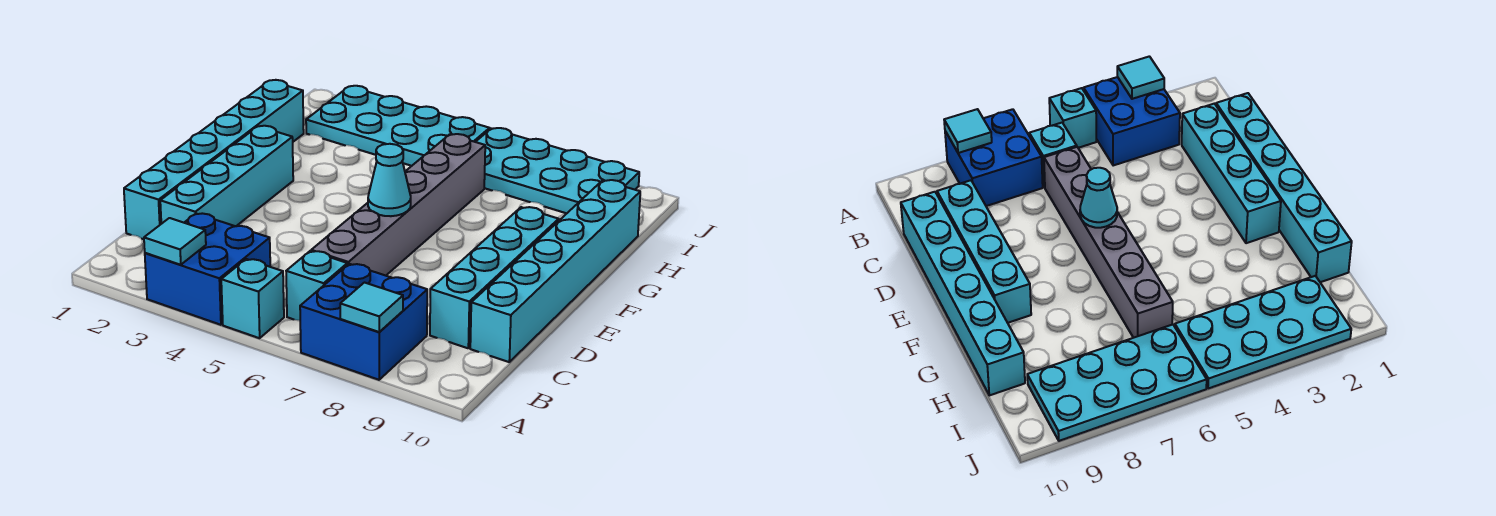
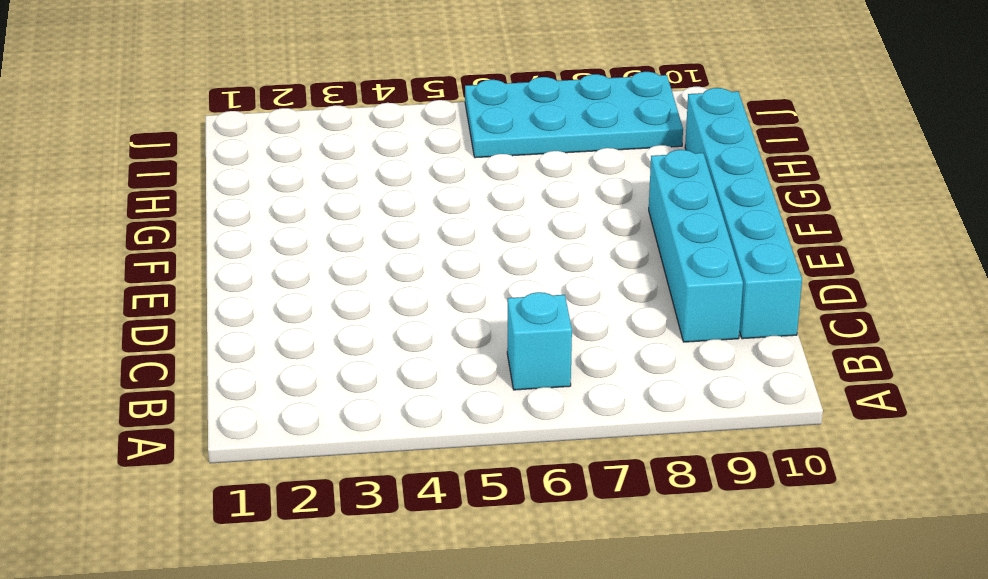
none -> blue brick A3:B4 level 1
none -> cyan brick A5 level 1
none -> blue brick A7:B8 level 1

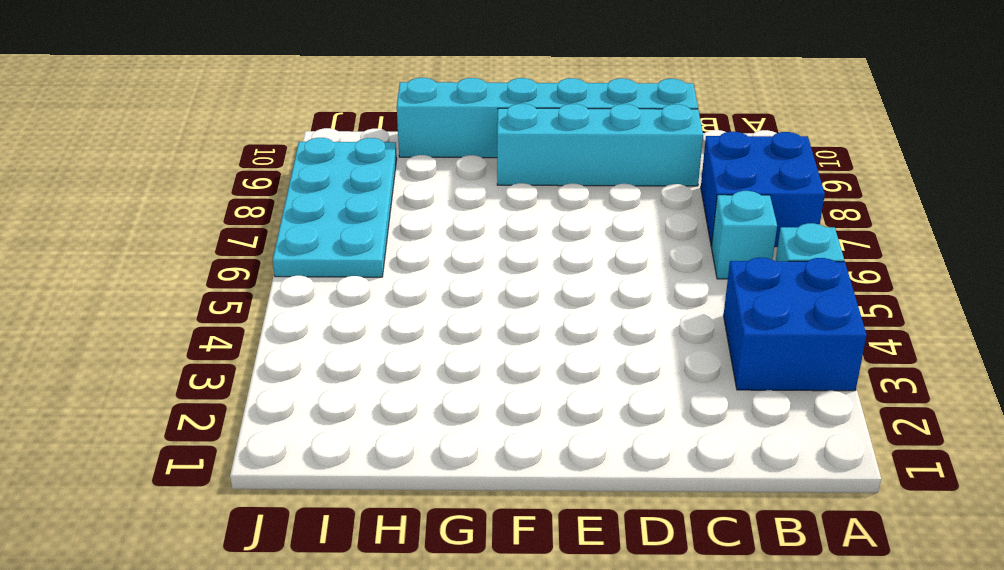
none -> cyan brick C1:H1 level 1
none -> cyan brick C2:F2 level 1
none -> grey brick C6:H6 level 1

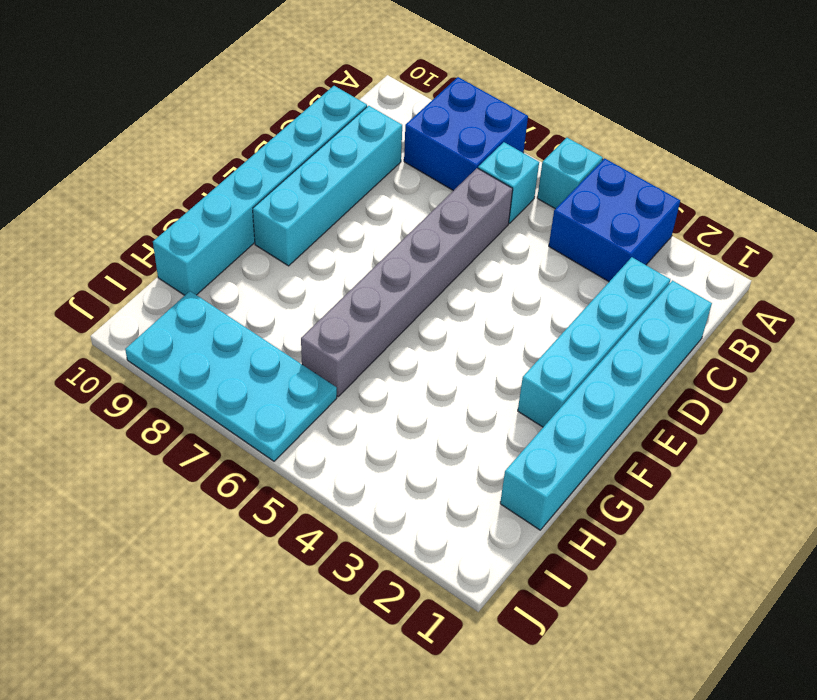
none -> cyan plate I2:J5 level 1
none -> cyan tile A3 level 2
none -> cyan tile A8 level 2

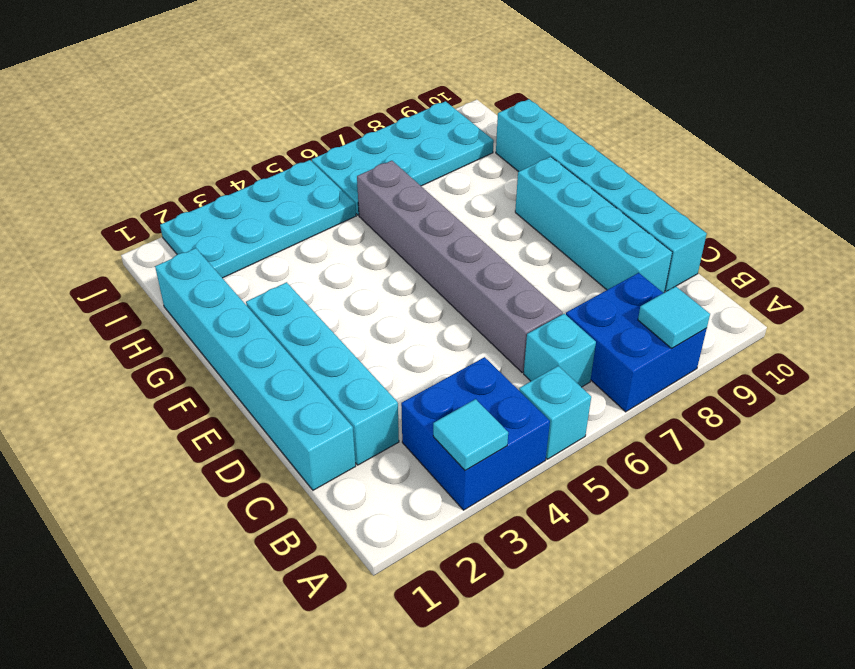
none -> cyan cone E6 level 2

